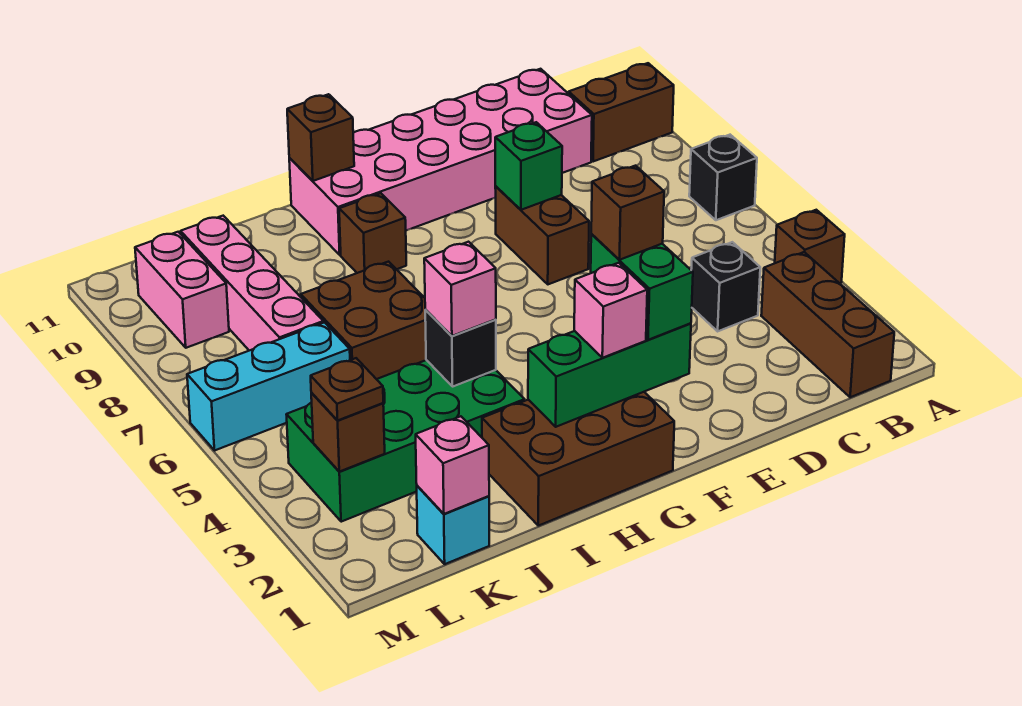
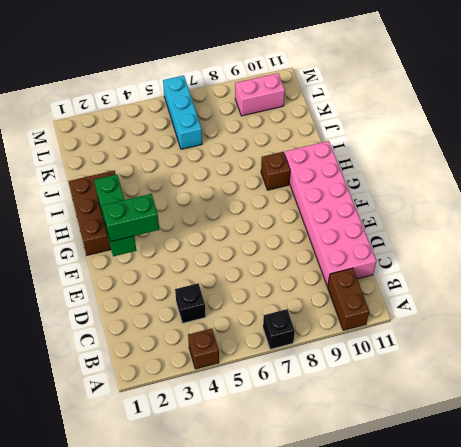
none -> brown brick B1:B3 level 1
none -> brown brick E7:E8 level 1
none -> green brick I3:L4 level 1

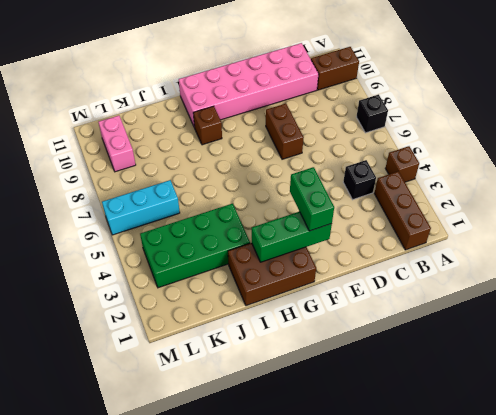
none -> brown brick I6:J7 level 1
none -> cyan brick K1 level 1
none -> pink brick K7:K10 level 1

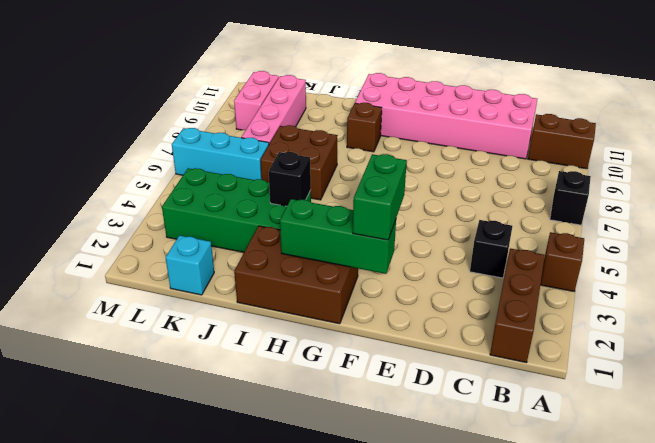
none -> brown brick E7:E8 level 1
none -> green brick E8 level 2
none -> brown brick H11 level 2

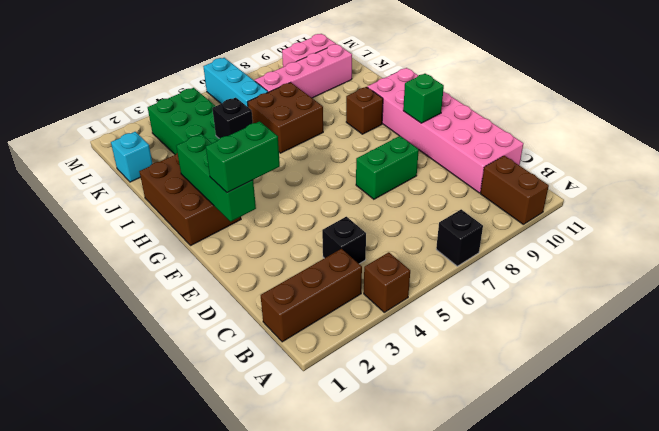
green brick E7:E8 level 1 -> brown brick E7:E8 level 1
green brick F10 level 2 -> green brick E8 level 2
none -> brown brick H11 level 2
none -> pink brick K1 level 2
none -> brown brick L3 level 2

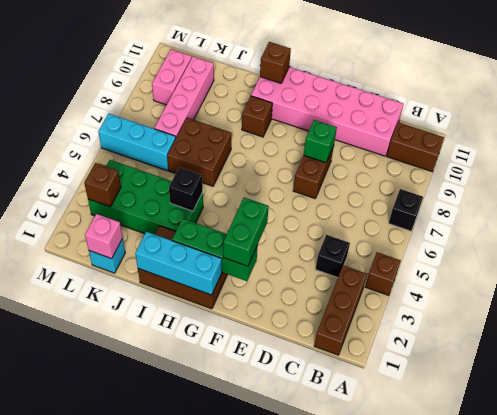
cyan brick G1:I1 level 2 -> none
none -> pink brick G2 level 3
none -> pink brick I4 level 3
none -> brown plate L3 level 3

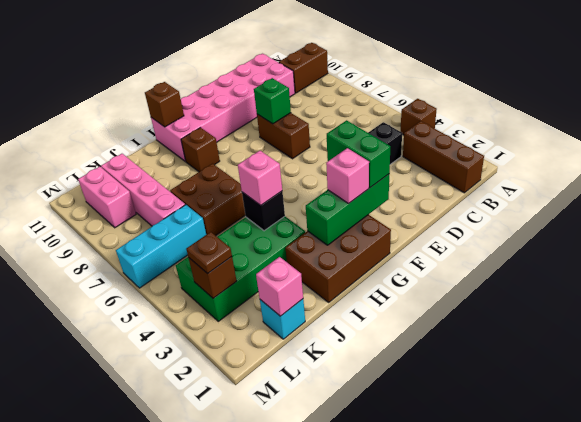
none -> black brick A7 level 1
none -> brown brick F3 level 4

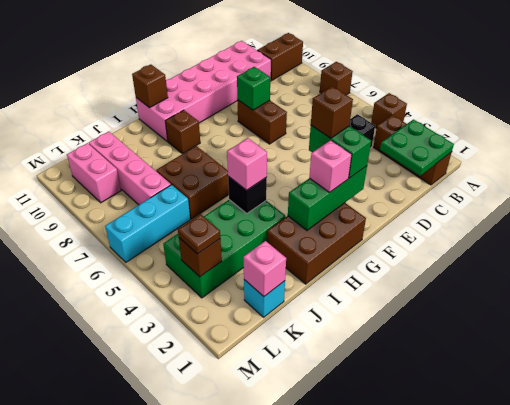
brown brick A7 level 1 -> black brick A7 level 1
green plate B1:C2 level 2 -> none

